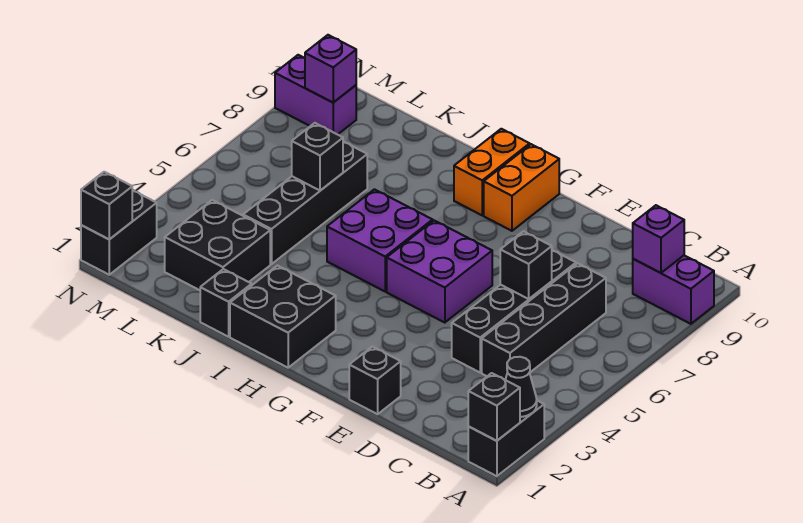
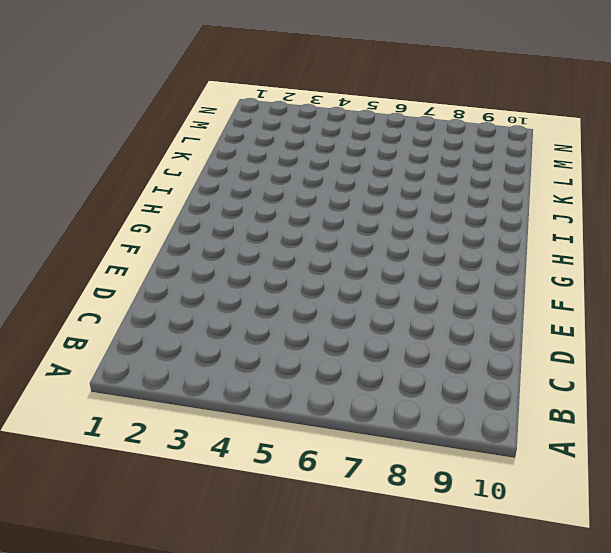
none -> black brick A1:A2 level 1
none -> purple brick A9:B9 level 1
none -> black brick C4:C7 level 1

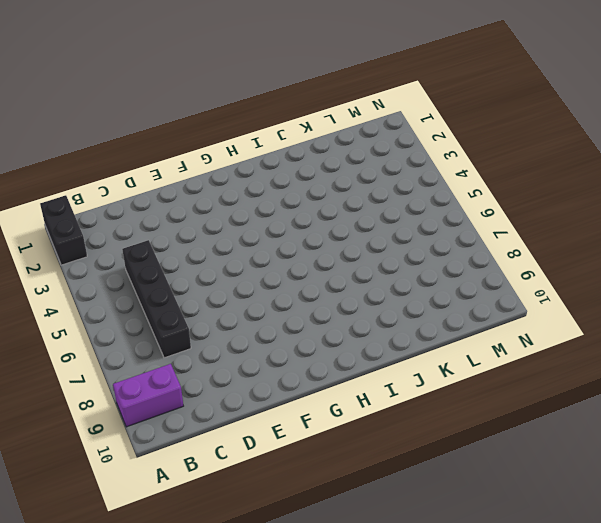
none -> black brick D4:D7 level 1
none -> black brick E1 level 1
none -> purple brick F5:G6 level 1

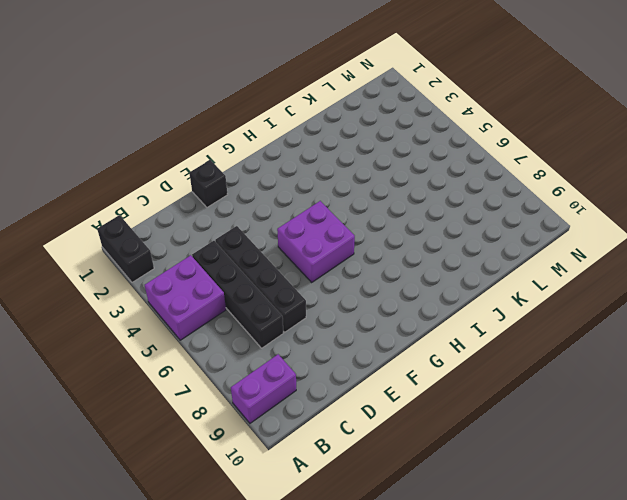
purple brick A4:B5 level 1 -> purple brick H5:I6 level 1
none -> orange brick G9:G10 level 1
none -> black brick H1:I2 level 1
none -> orange brick H9:H10 level 1

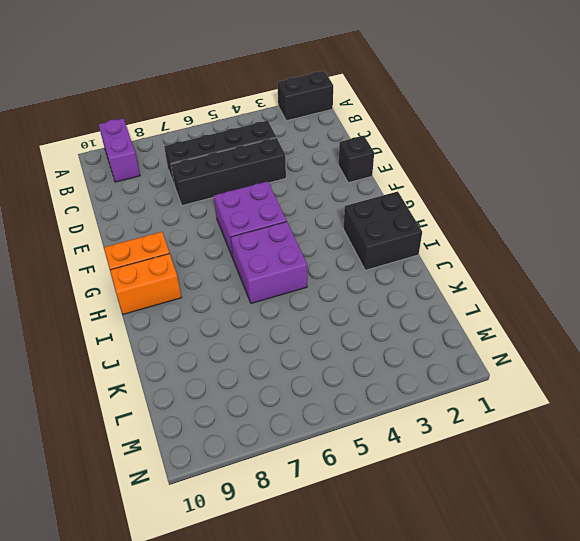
none -> black brick J1 level 1
none -> black brick K2:L3 level 1
none -> black brick K4:K7 level 1

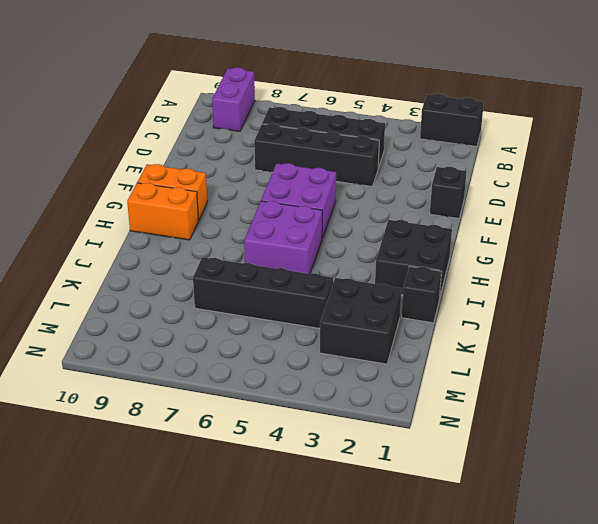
none -> purple brick M9:N9 level 1
none -> black brick N1:N2 level 1
none -> black brick A1 level 2

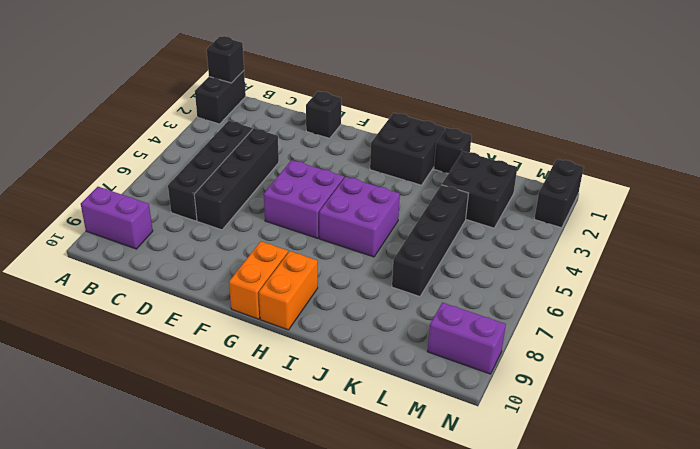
none -> black cone A2 level 2
none -> purple brick B9 level 2
none -> black brick D6 level 2

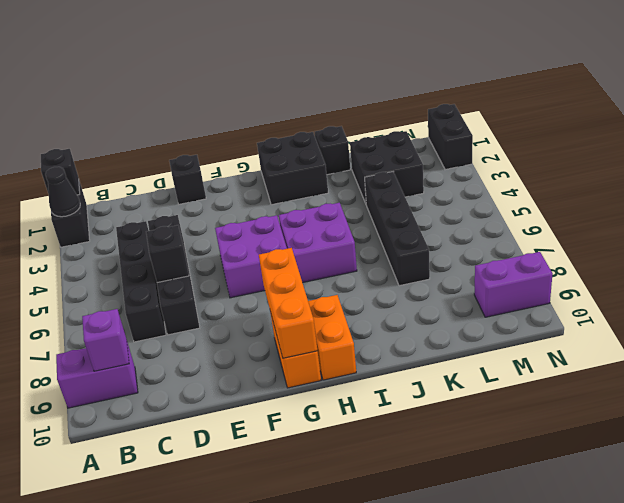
orange brick G8:G10 level 2 -> none
none -> black brick K6 level 2
none -> purple brick M9 level 2
none -> black brick N1 level 2

